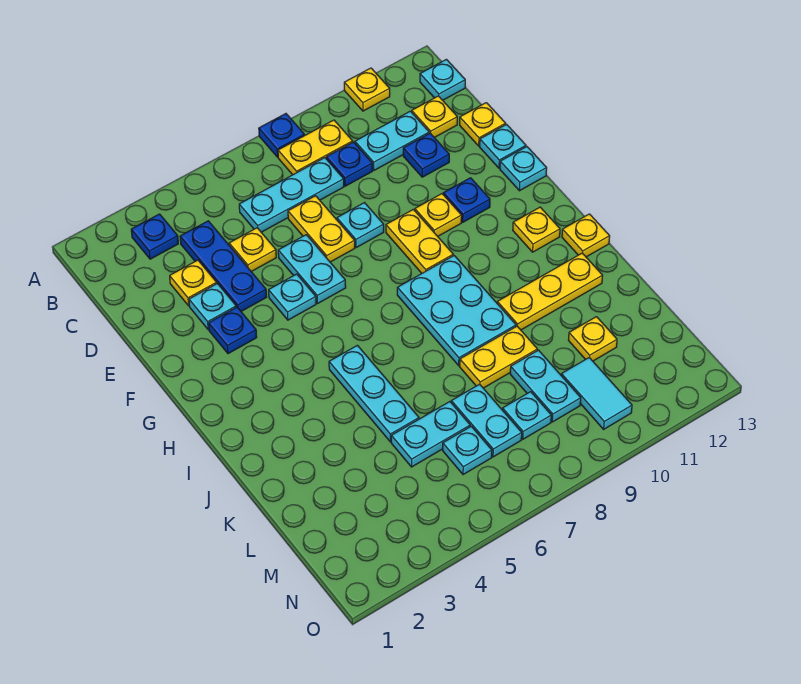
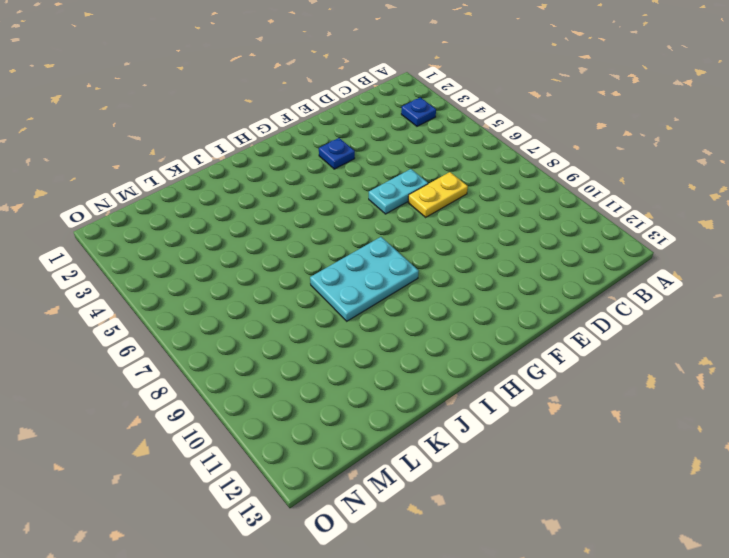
none -> blue plate A8 level 1
none -> yellow plate A11 level 1
none -> yellow plate B8:B9 level 1
none -> cyan plate B13 level 1

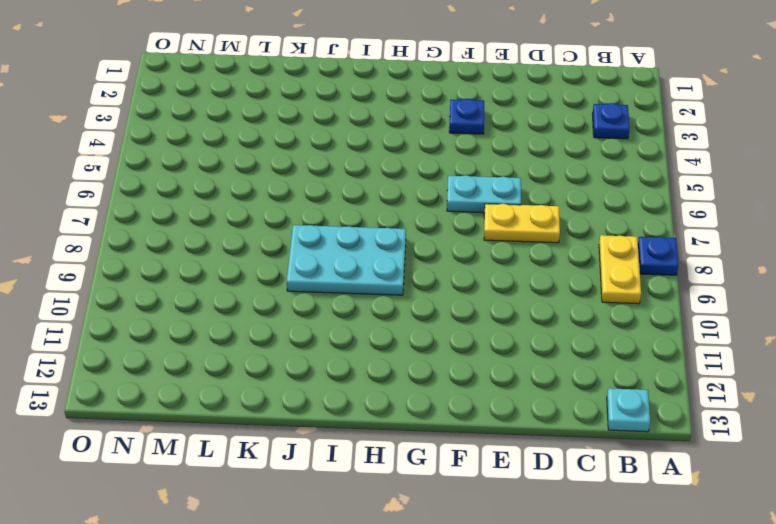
none -> yellow plate A11 level 1
none -> blue plate C4:E4 level 1
none -> cyan plate C6:C8 level 1
none -> blue plate C9 level 1

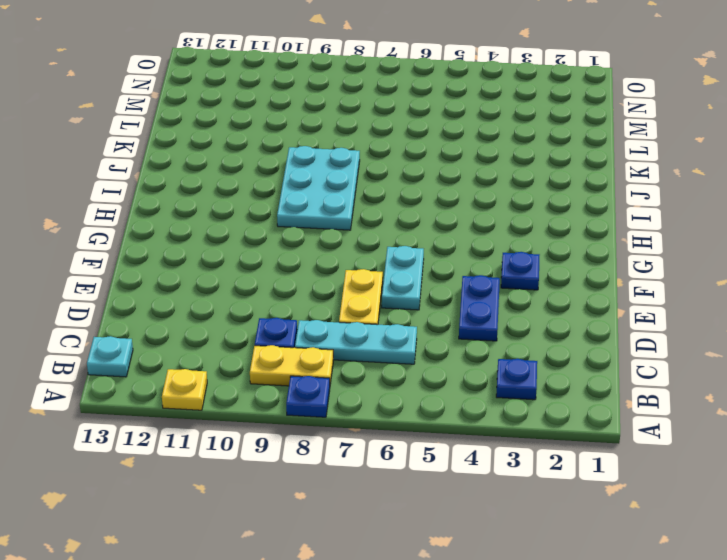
blue plate D4:E4 level 1 -> blue plate C4:E4 level 1
none -> cyan plate C10:C11 level 1
none -> yellow plate C12 level 1
none -> yellow plate D3 level 1
none -> yellow plate D5 level 1

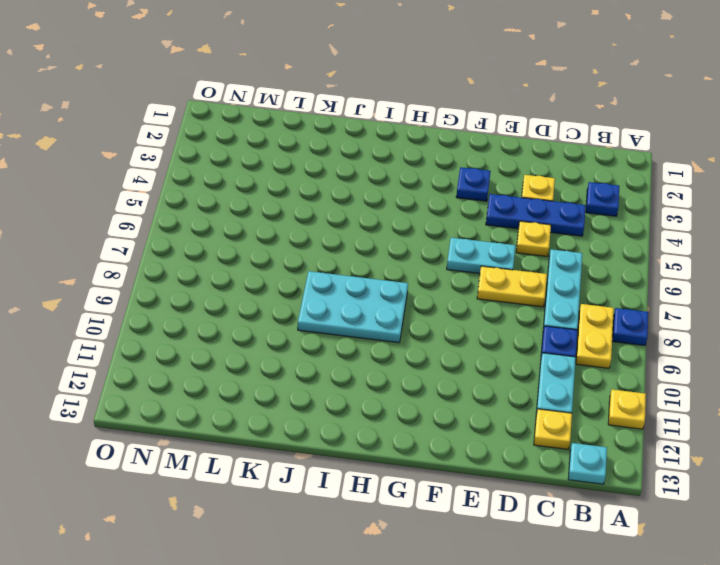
none -> blue plate D11 level 1
none -> yellow plate D13 level 1
none -> cyan plate E3 level 1
none -> cyan plate E8 level 1

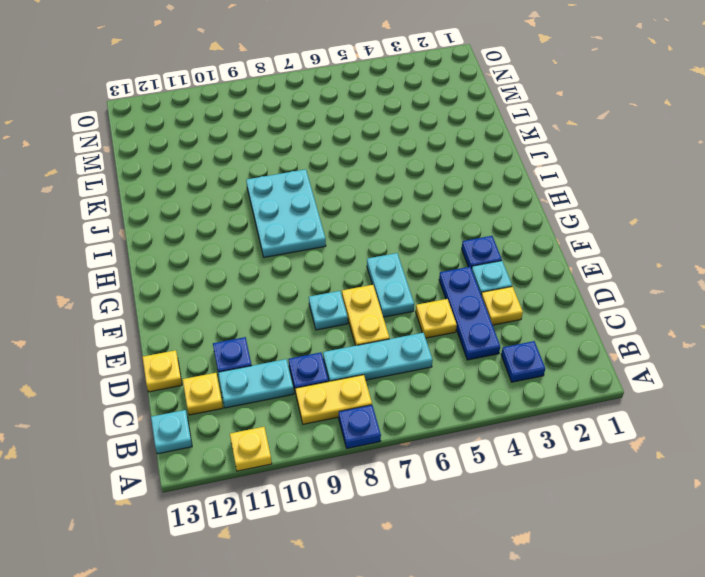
none -> cyan plate E13 level 1
none -> cyan plate F5 level 1
none -> yellow plate F9:G9 level 1
none -> yellow plate F10 level 1

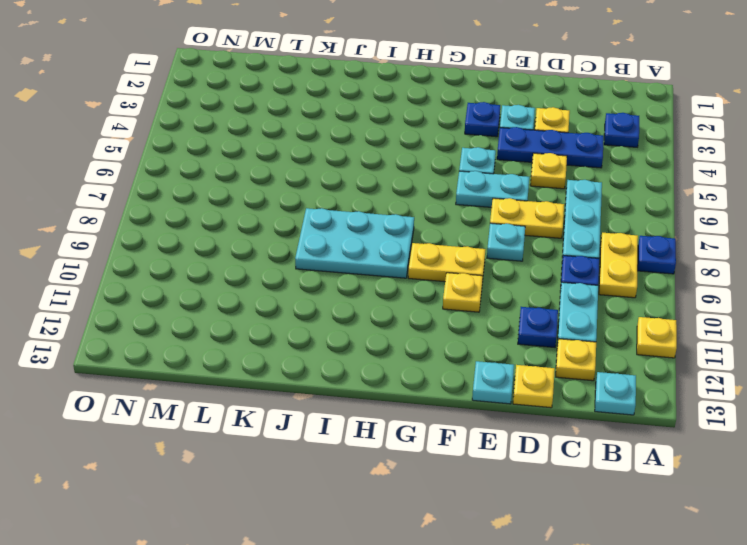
none -> blue plate F11 level 1
none -> cyan plate F13 level 1
none -> yellow plate H12 level 1
none -> cyan plate I5:K5 level 1

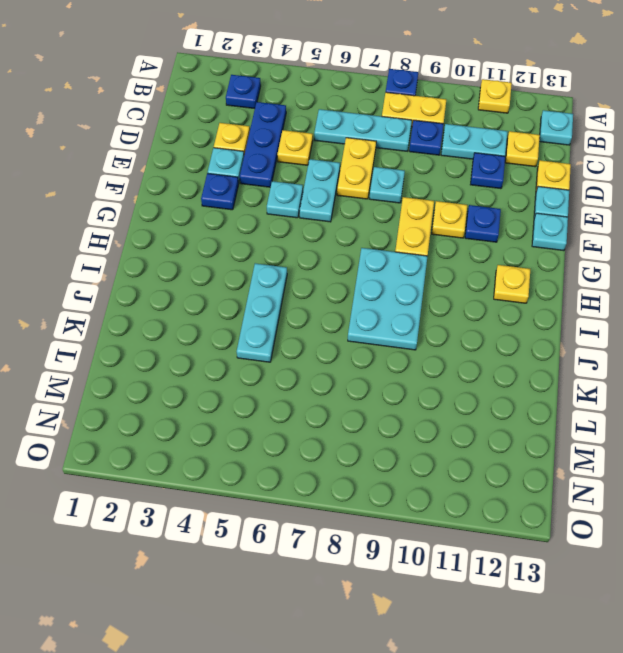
none -> yellow plate I13 level 1
none -> yellow plate J10:J12 level 1
none -> yellow plate K8:K9 level 1
none -> cyan plate L5:L6 level 1

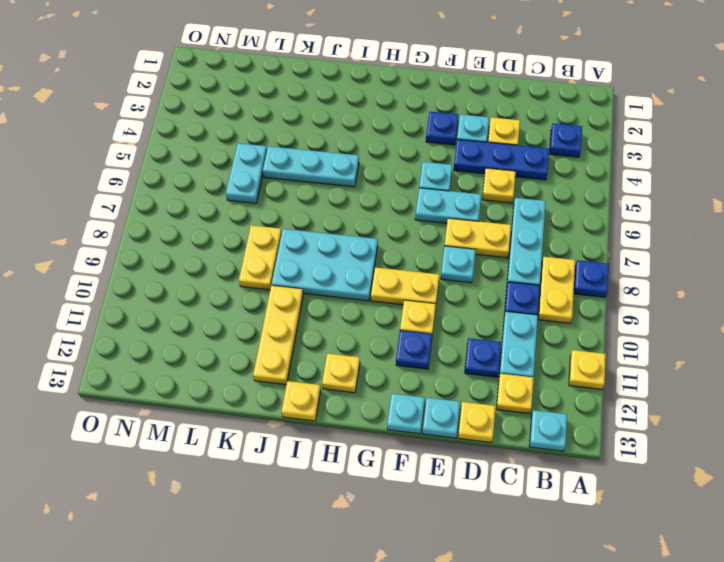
none -> cyan plate L7:M7 level 1
none -> cyan plate L9:M9 level 1
none -> yellow plate L11 level 1
none -> cyan plate M6 level 1

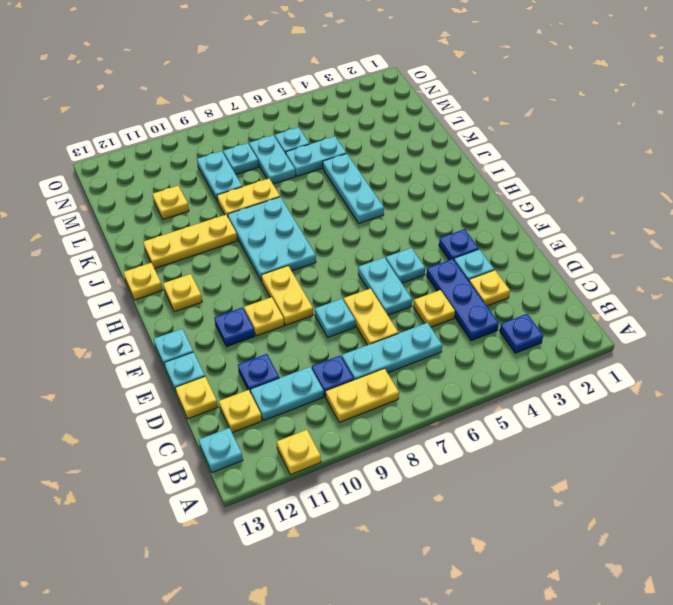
none -> blue plate A8 level 1
none -> cyan tile M10:N10 level 1

